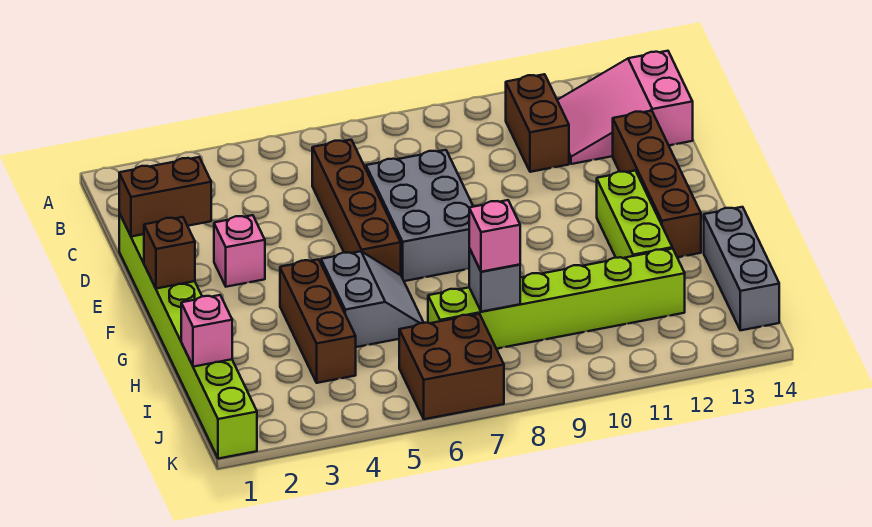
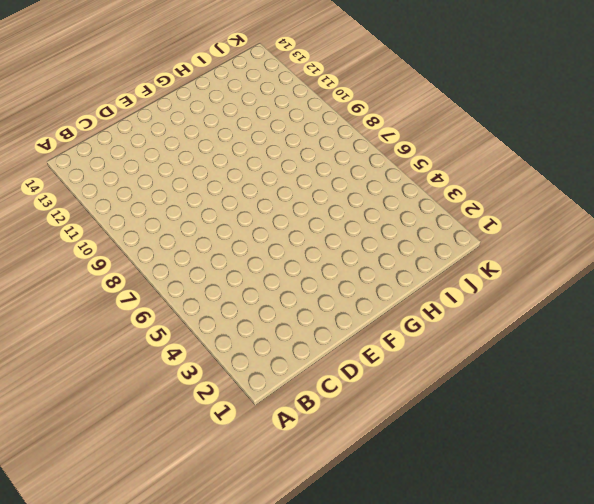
none -> brown brick B11:C11 level 1
none -> pink slope B12:C14 level 1 top 14
none -> brown brick C6:F6 level 1

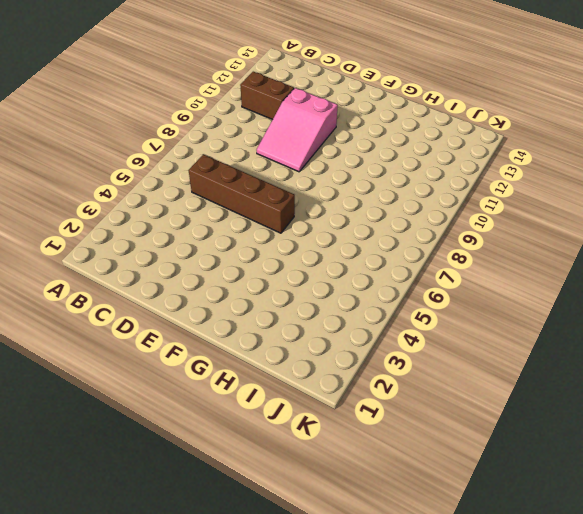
pink slope D9:E11 level 1 top 11 -> pink slope B12:C14 level 1 top 14
none -> lime brick D1:K1 level 1
none -> grey brick D7:F8 level 1
none -> brown brick D13:G13 level 1

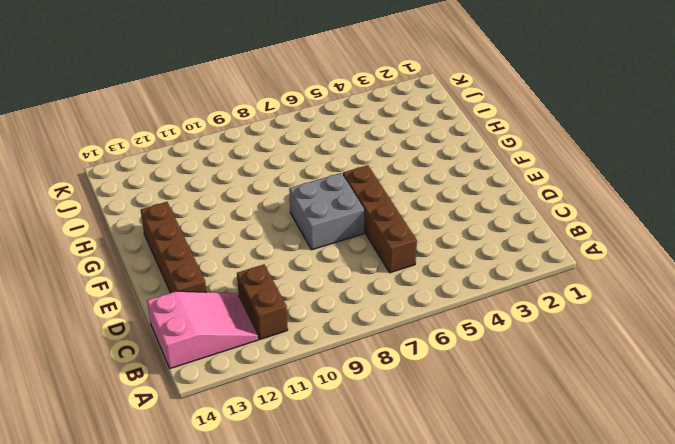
grey brick E7:F8 level 1 -> grey brick D7:F8 level 1
none -> lime brick D1:K1 level 1
none -> pink brick E3 level 1
none -> lime brick F12:H12 level 1

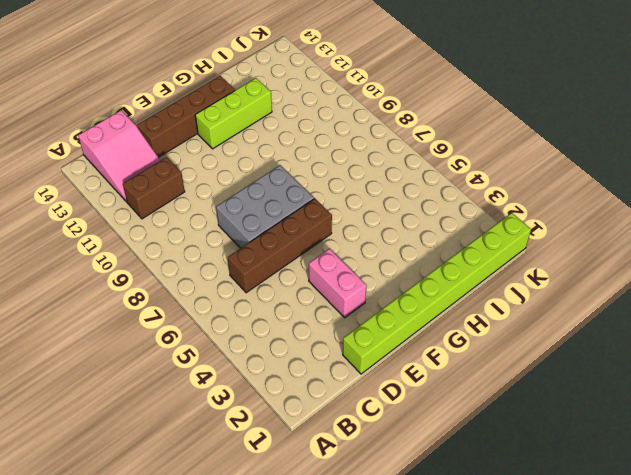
pink brick E3:E4 level 1 -> pink brick E3 level 1
none -> brown brick G4:I4 level 1
none -> grey slope G5:H6 level 1 top 5
none -> grey brick H14:J14 level 1

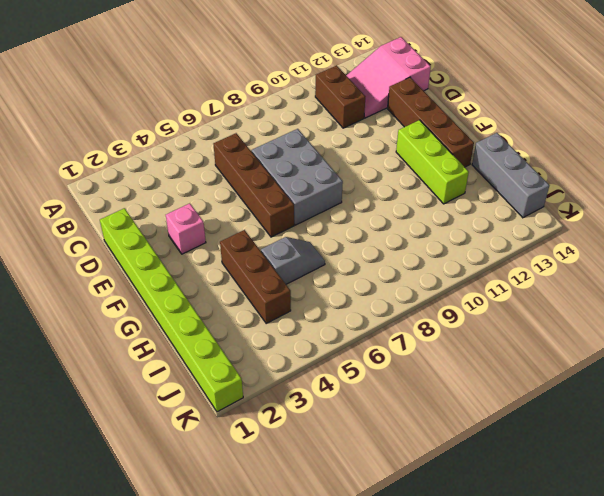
grey slope H5:H6 level 1 top 5 -> grey slope G5:H6 level 1 top 5
none -> lime brick I7:I12 level 1
none -> brown brick J6:K7 level 1
none -> brown brick D1:D2 level 2

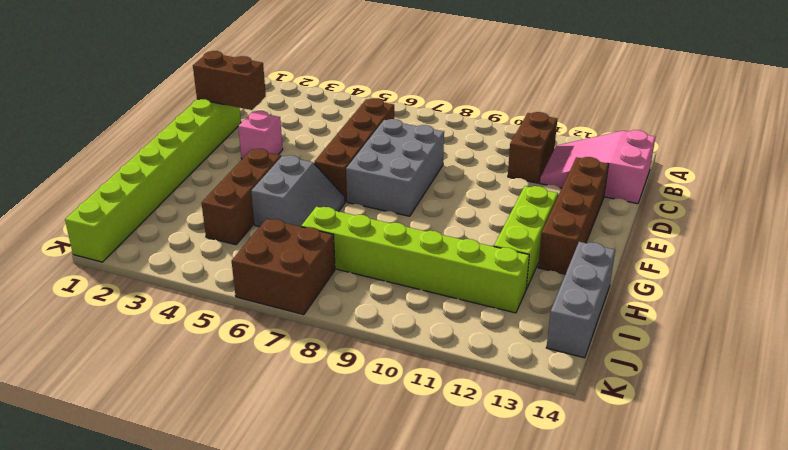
none -> brown brick F1 level 2
none -> pink brick I1 level 2
none -> grey brick I8 level 2

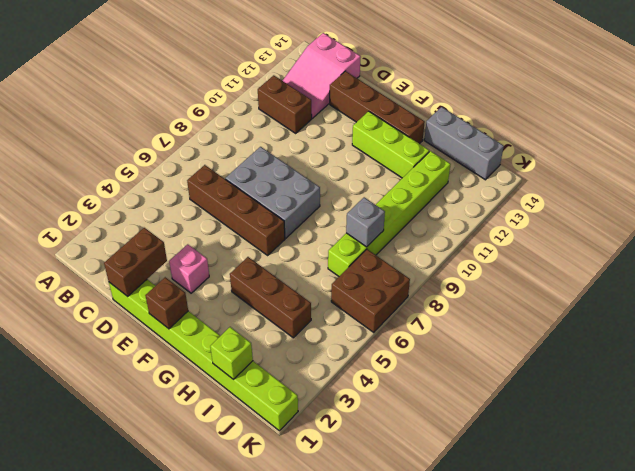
lime brick I1 level 2 -> pink brick I1 level 2
none -> grey slope G5:H6 level 1 top 5
none -> pink brick I8 level 3

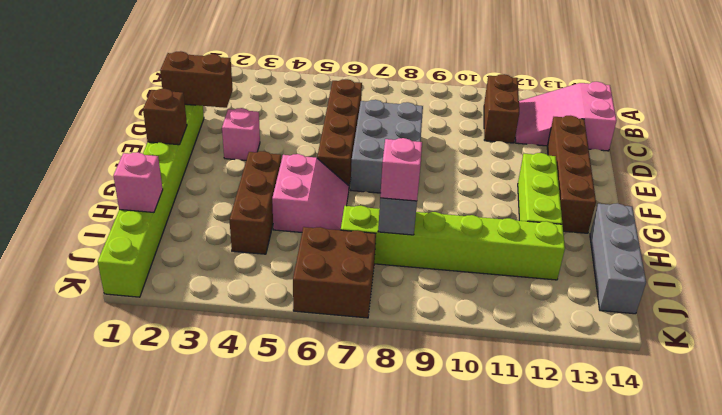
pink slope G5:H6 level 1 top 5 -> grey slope G5:H6 level 1 top 5

